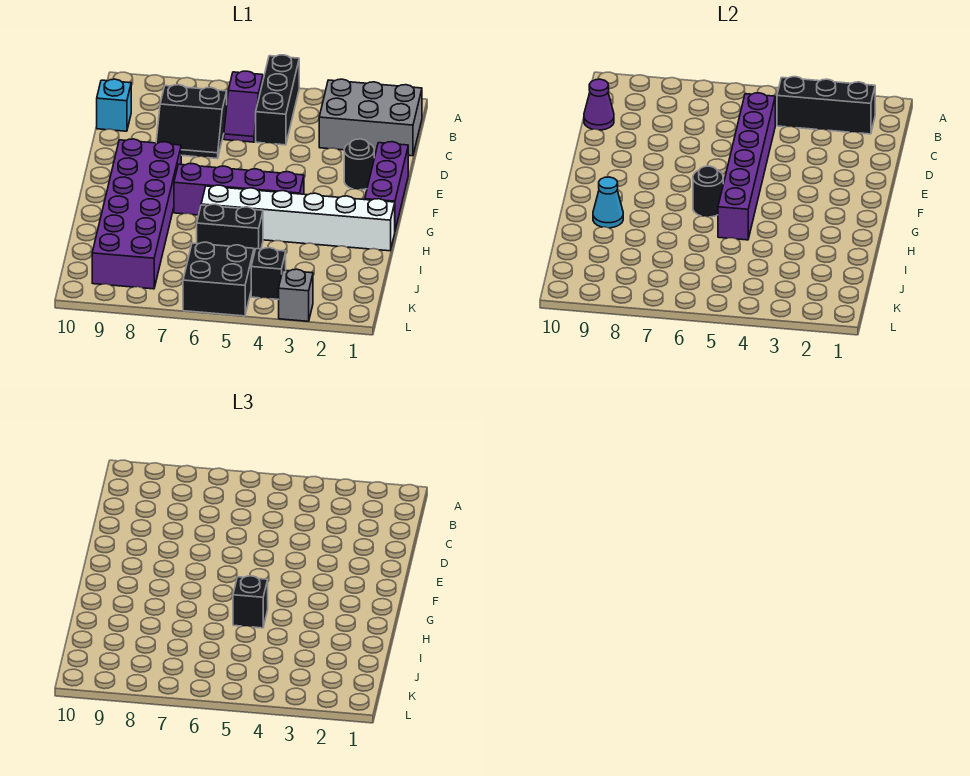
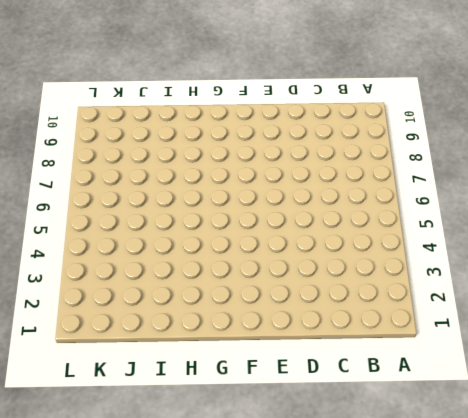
none -> black brick A5:C5 level 1
none -> grey brick B1:C3 level 1
none -> purple slope B6:C6 level 1 top B

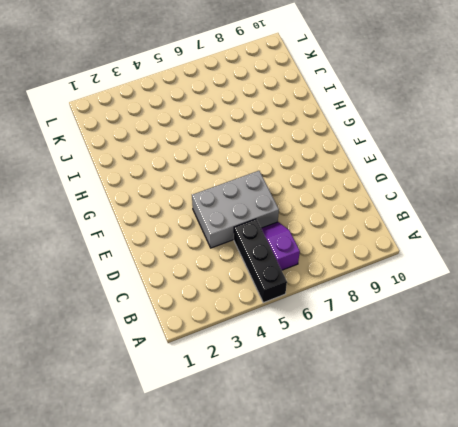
grey brick D4:E6 level 1 -> grey brick B1:C3 level 1
none -> black slope C7:D8 level 1 top C
none -> cyan brick C10 level 1
none -> purple brick E1:G1 level 1

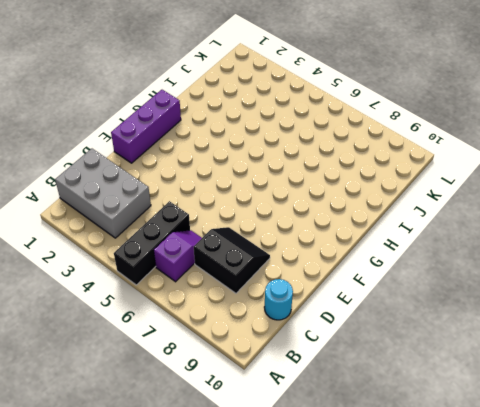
cyan round brick C10 level 1 -> cyan brick C10 level 1
none -> black round brick E2 level 1
none -> purple brick F8:K9 level 1
none -> purple brick G4:G7 level 1

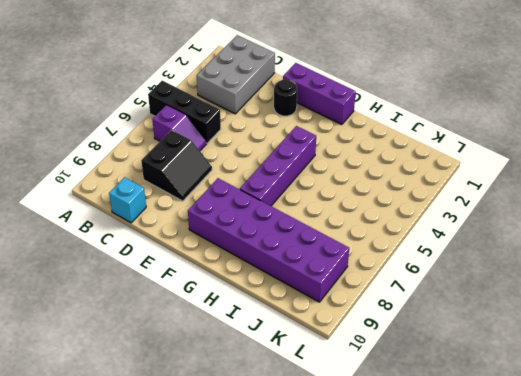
none -> white brick H1:H6 level 1
none -> black brick I5:I6 level 1
none -> black brick K4 level 1

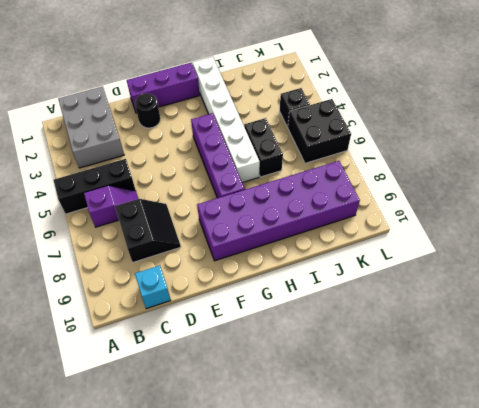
none -> grey brick L3 level 1
none -> black brick B2:B4 level 2
none -> purple brick C5:H5 level 2

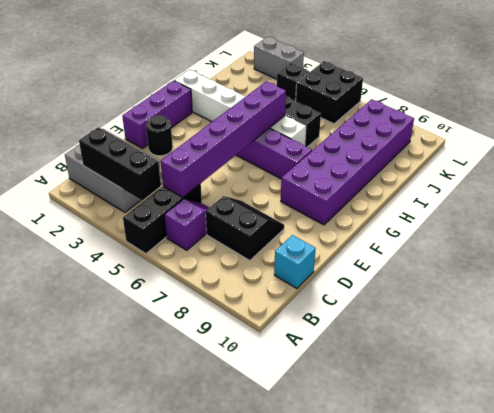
grey brick L2:L3 level 1 -> grey brick L3 level 1
none -> purple cone C10 level 2
none -> black round brick G6 level 2
none -> cyan cone H9 level 2

